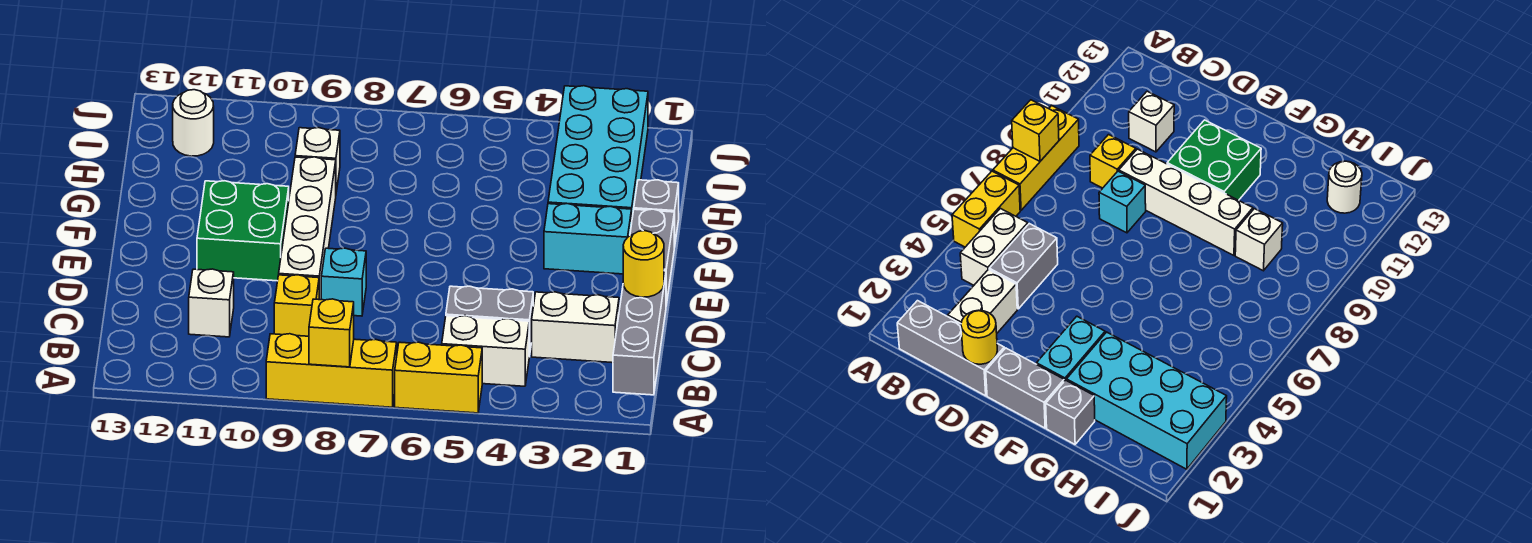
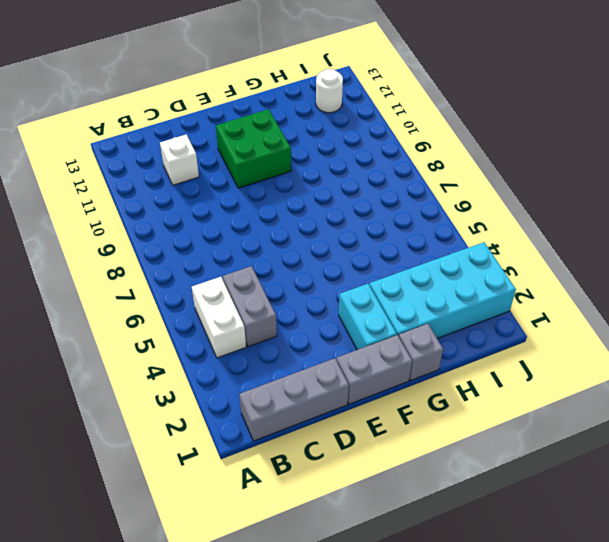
none -> yellow brick A5:A6 level 1
none -> yellow brick A7:A9 level 1
none -> white brick C2:C3 level 1

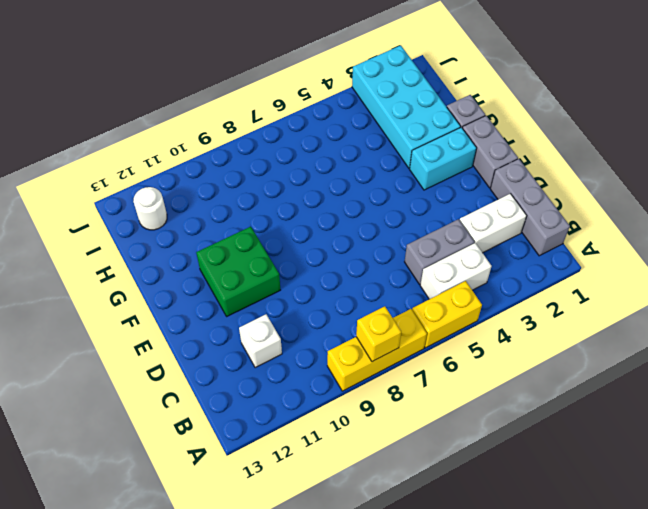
none -> yellow brick C9 level 1
none -> cyan brick D8 level 1
none -> white brick D9:G9 level 1

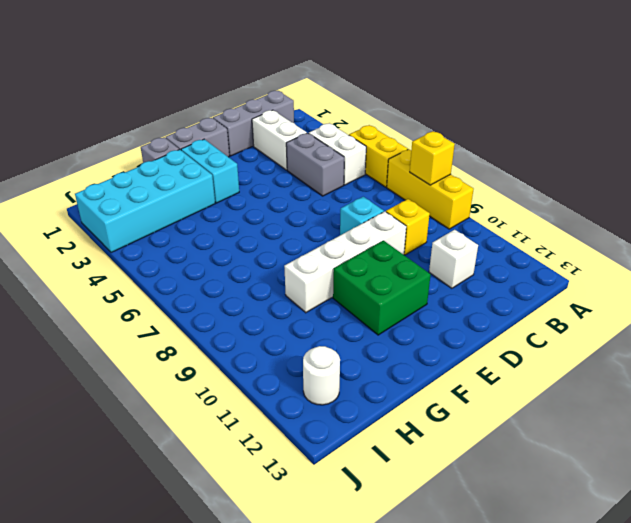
none -> white brick H9 level 1
none -> yellow round brick D1 level 2

